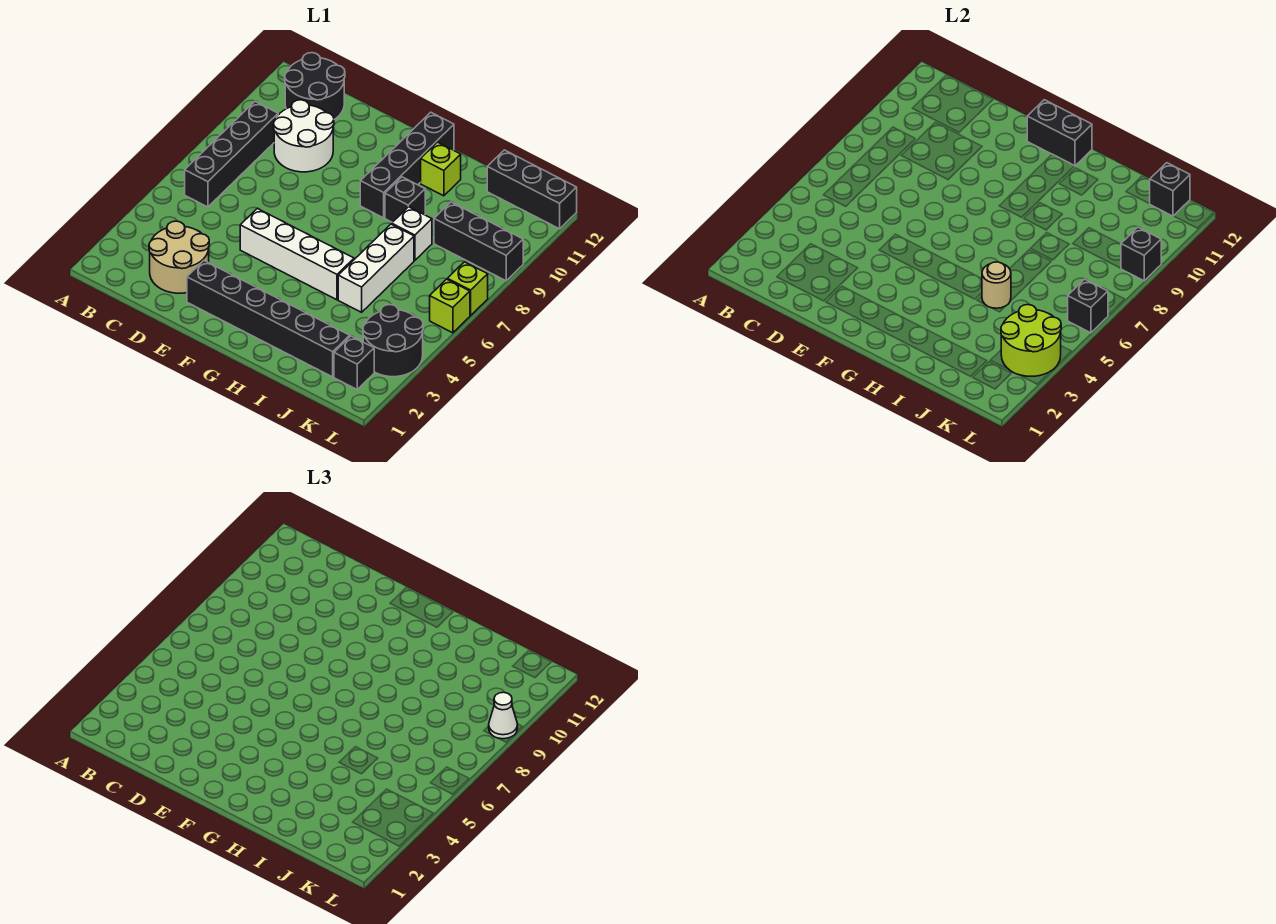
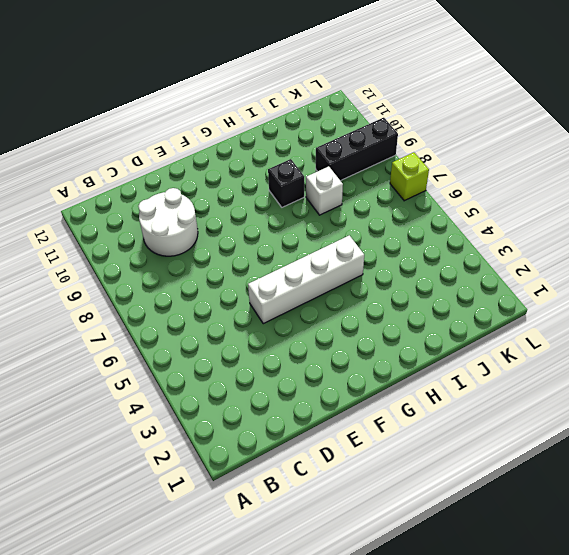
none -> black brick B6:B9 level 1
none -> black round brick B11:C12 level 1
none -> tan round brick C2:D3 level 1

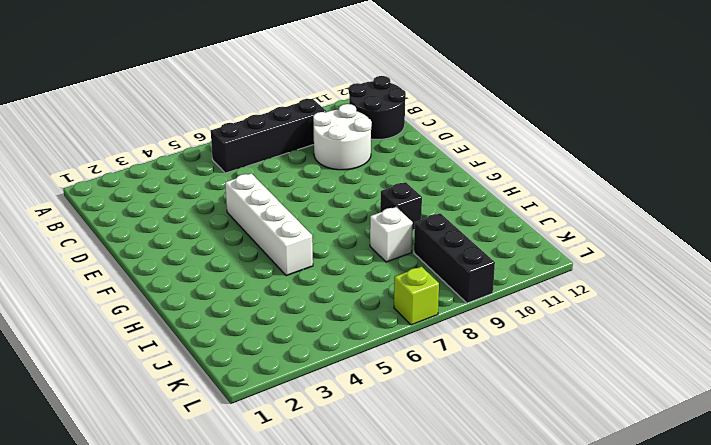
none -> tan round brick C2:D3 level 1
none -> black brick E2:J2 level 1
none -> black brick G9:G12 level 1

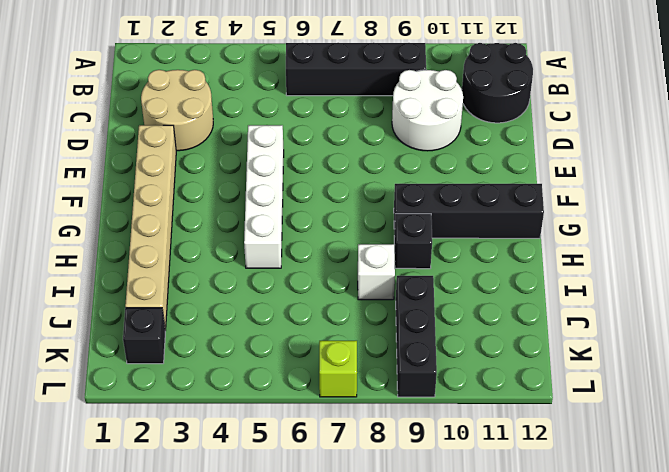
tan brick E2:J2 level 1 -> black brick E2:J2 level 1
none -> lime brick H11 level 1
none -> white brick I5:I7 level 1
none -> black brick J12:L12 level 1

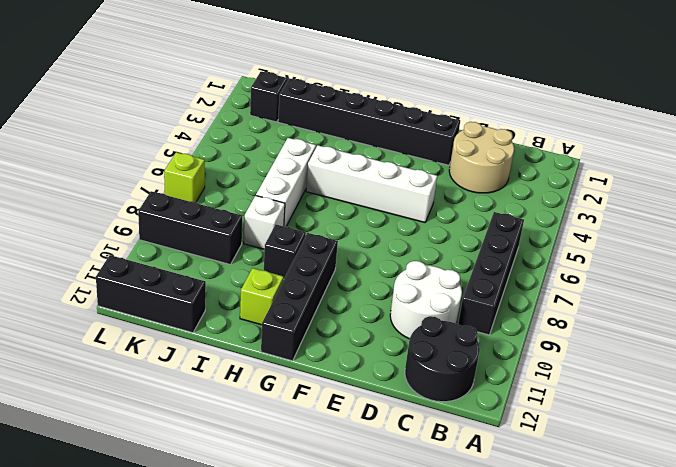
none -> black round brick K3:L4 level 1
none -> lime brick L6 level 1
none -> black brick F12:G12 level 2

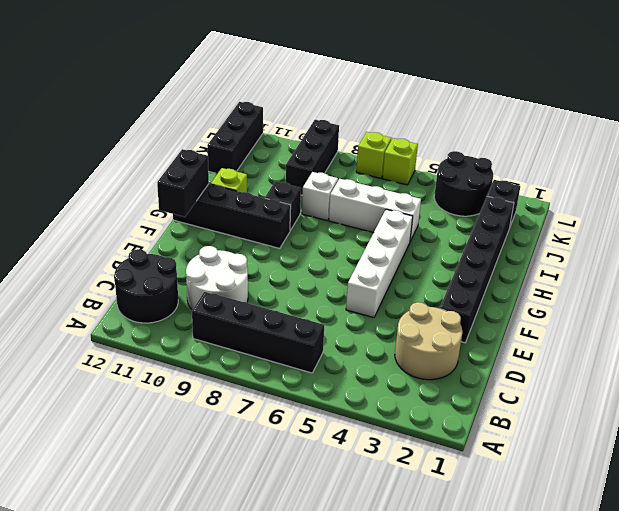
none -> tan round brick I5 level 2
none -> lime round brick K3:L4 level 2
none -> black brick K12 level 2

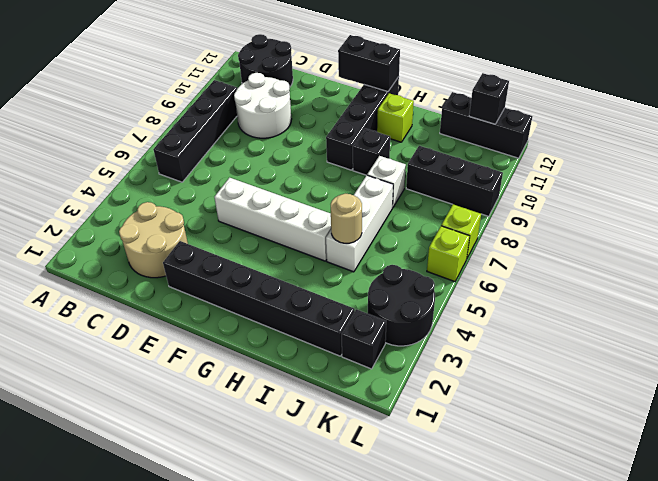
none -> lime round brick K3:L4 level 2
none -> black brick L6 level 2
none -> black brick L9 level 2

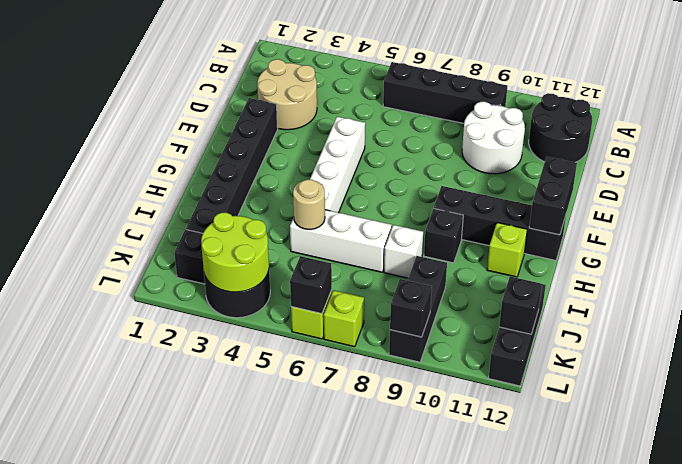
none -> white cone L9 level 3

